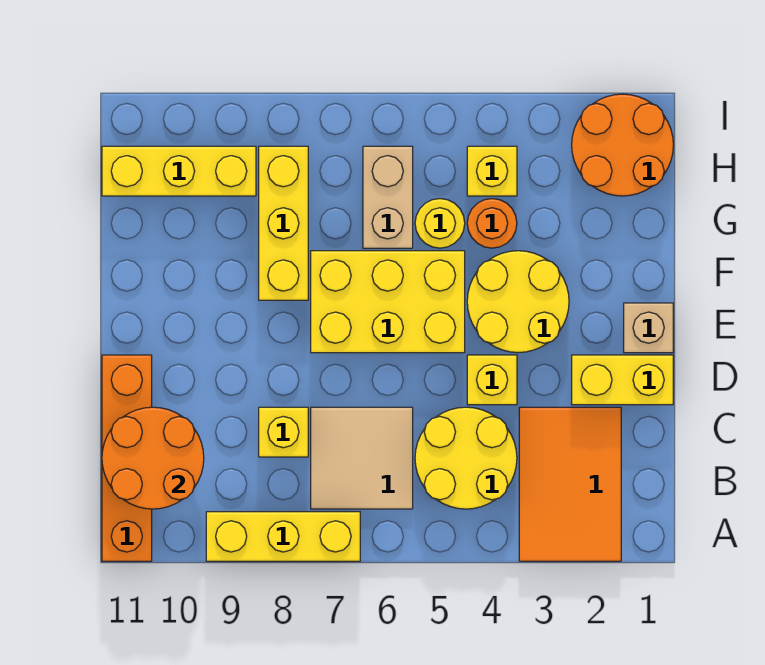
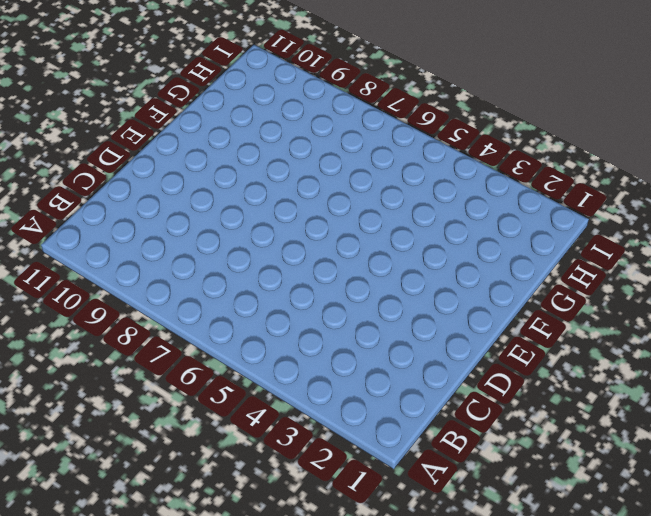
none -> orange tile A2:C3 level 1
none -> yellow brick A7:A9 level 1
none -> orange brick A11:D11 level 1

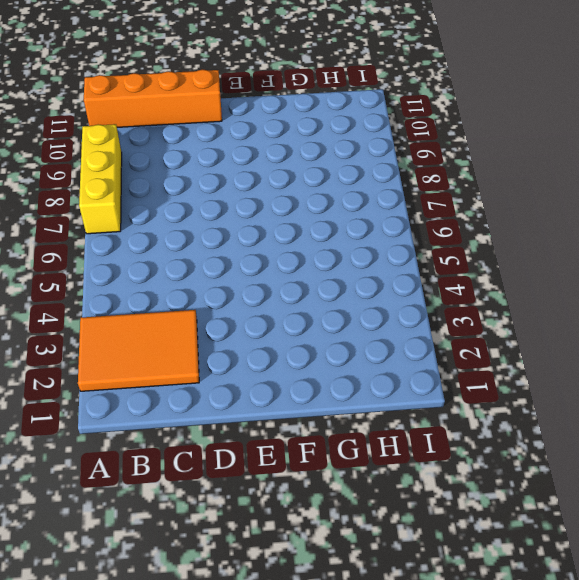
none -> yellow round brick B4:C5 level 1
none -> tan tile B6:C7 level 1
none -> yellow brick C8 level 1

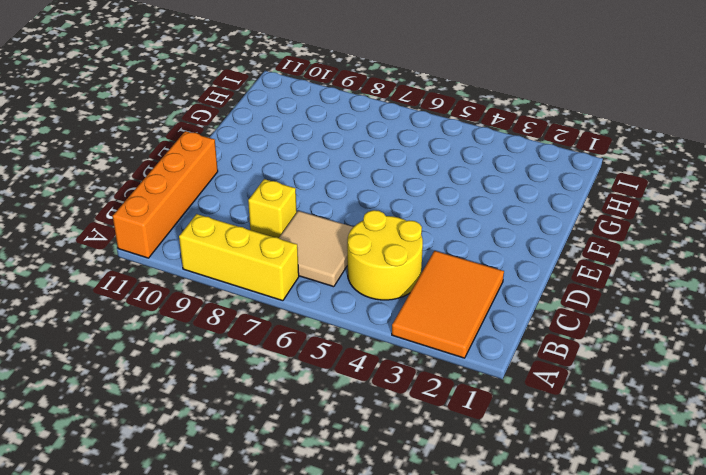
none -> yellow brick D1:D2 level 1
none -> yellow brick D4 level 1
none -> tan brick E1 level 1

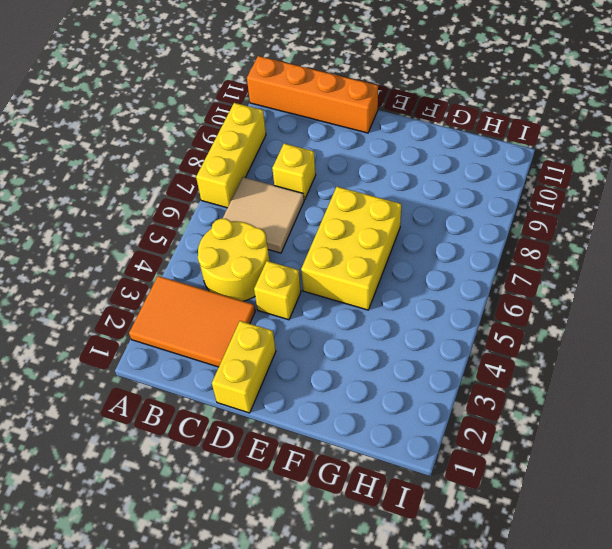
none -> tan brick E1 level 1
none -> yellow round brick E3:F4 level 1
none -> yellow brick F8:H8 level 1

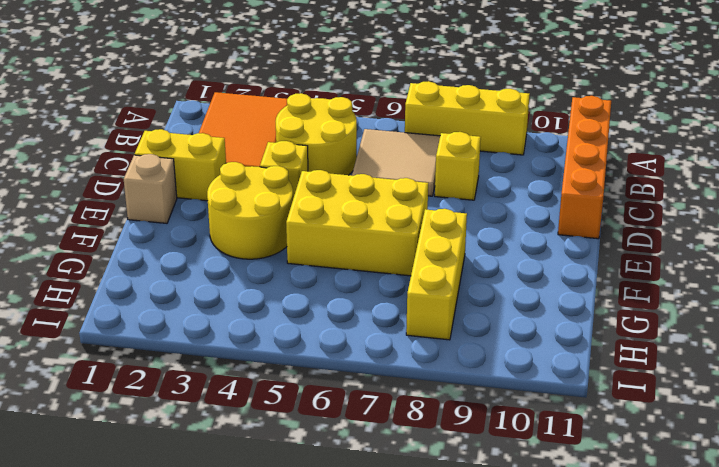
none -> orange round brick G4 level 1
none -> yellow round brick G5 level 1
none -> tan brick G6:H6 level 1

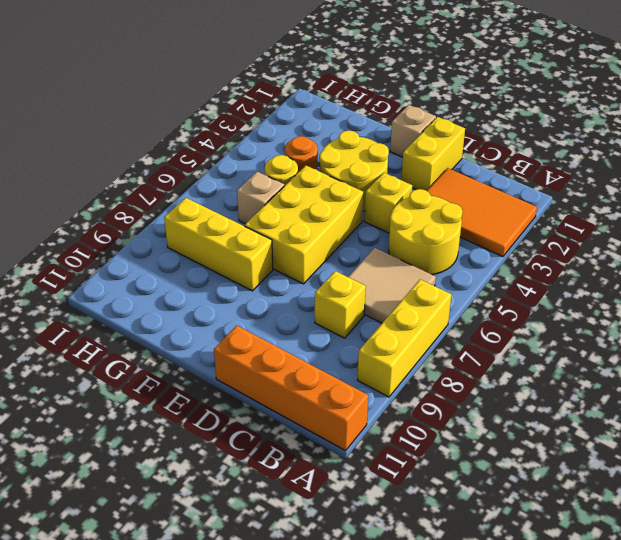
tan brick G6 level 1 -> tan brick G6:H6 level 1
none -> orange round brick H1:I2 level 1
none -> yellow brick H4 level 1
none -> yellow brick H9:H11 level 1

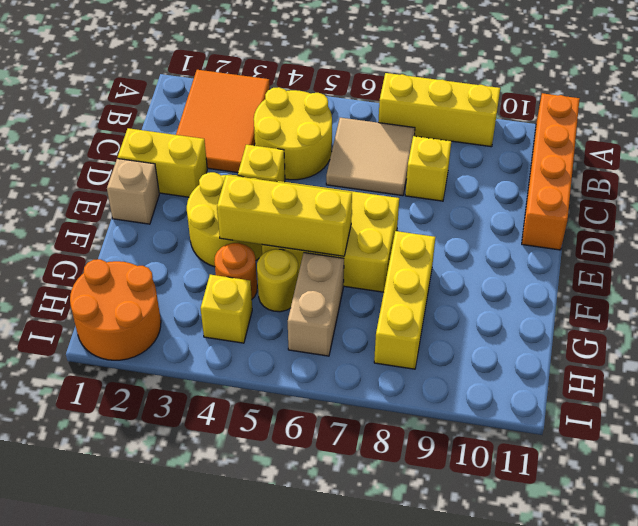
yellow brick F4:F6 level 2 -> yellow brick H9:H11 level 1
none -> orange round brick B10:C11 level 2

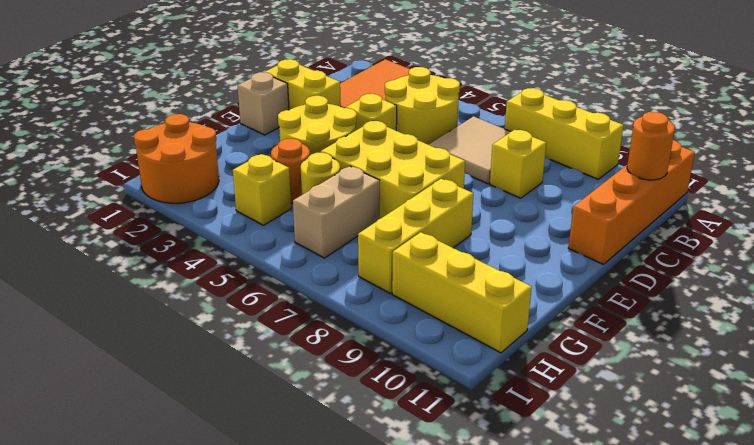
orange round brick B11 level 2 -> orange round brick B10:C11 level 2

